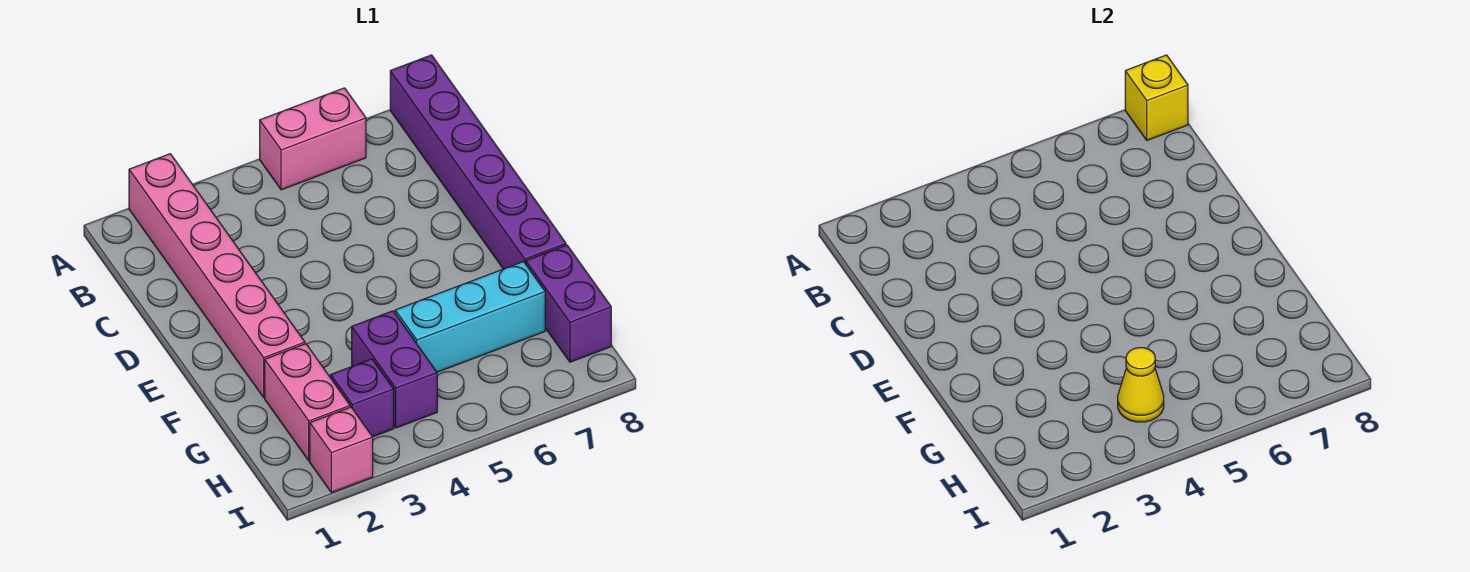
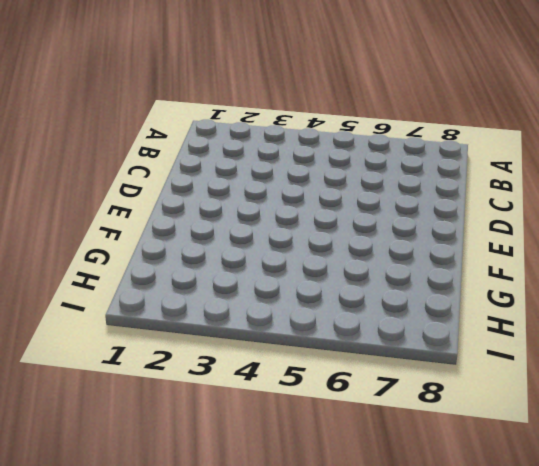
none -> pink brick A2:F2 level 1
none -> pink brick A5:A6 level 1

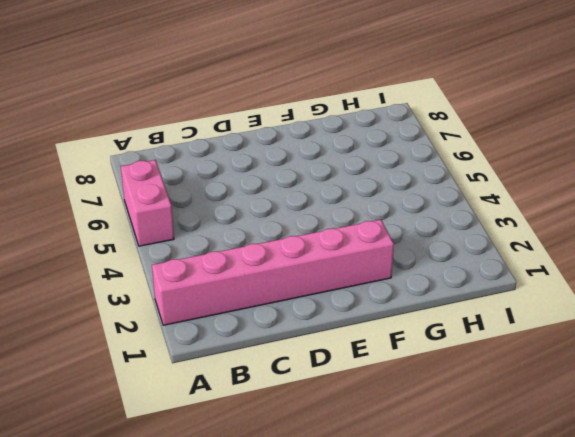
none -> purple brick A8:F8 level 1
none -> pink brick G2:H2 level 1

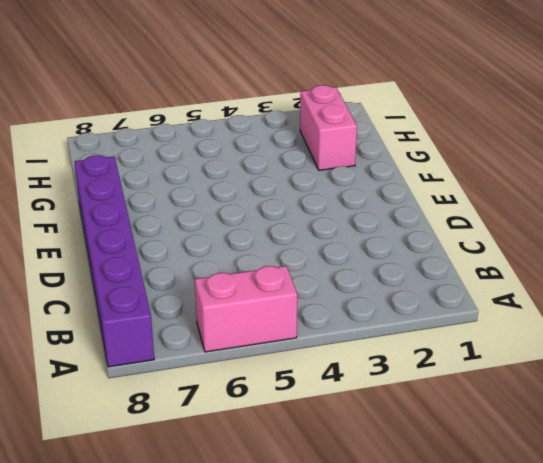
none -> pink brick A2:F2 level 1
none -> purple brick G4:H4 level 1

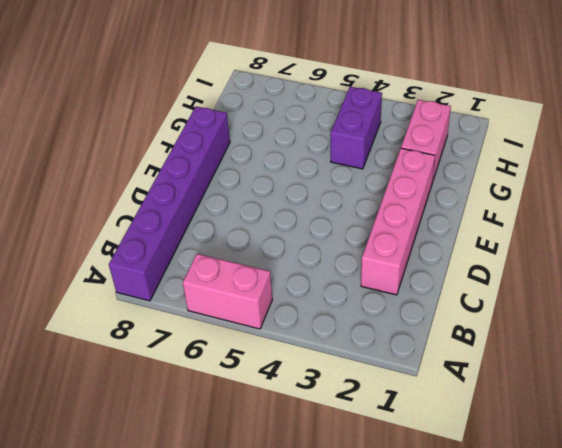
pink brick C2:F2 level 1 -> pink brick A2:F2 level 1
none -> cyan brick G5:G7 level 1
none -> purple brick G8:H8 level 1

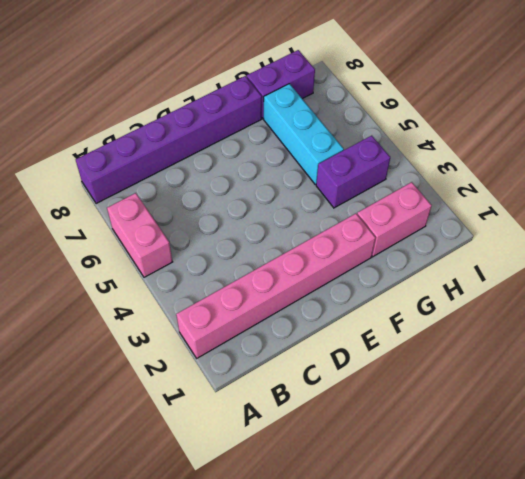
none -> purple brick H3 level 1
none -> pink brick I2 level 1

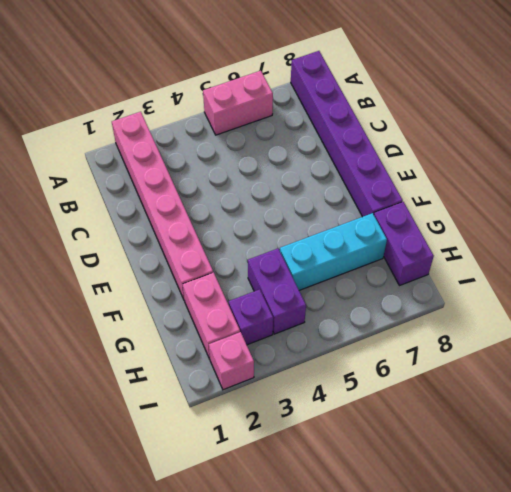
none -> yellow brick A8 level 2
none -> yellow cone H4 level 2

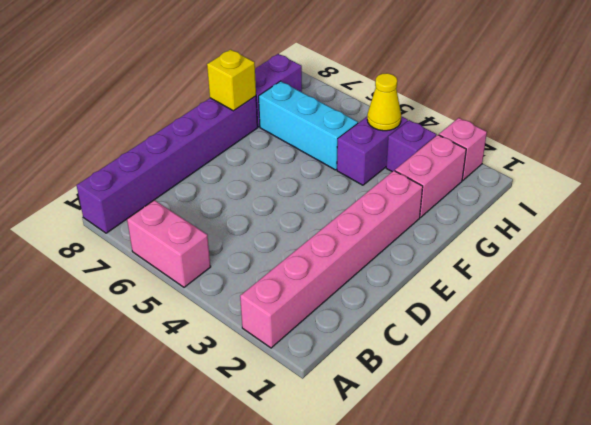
yellow brick F8 level 2 -> yellow brick A8 level 2

